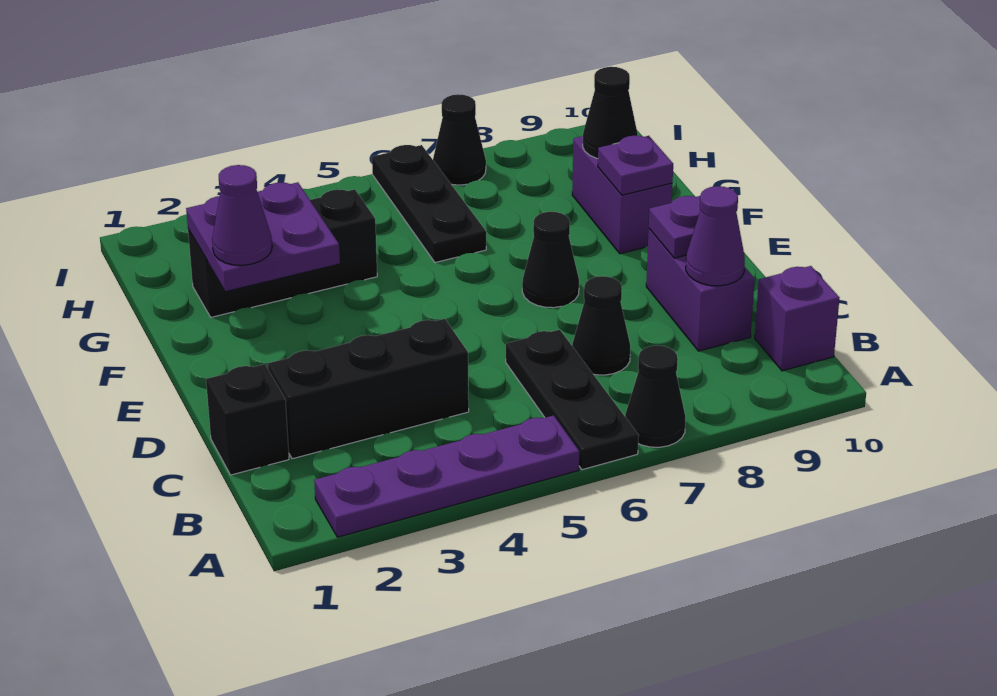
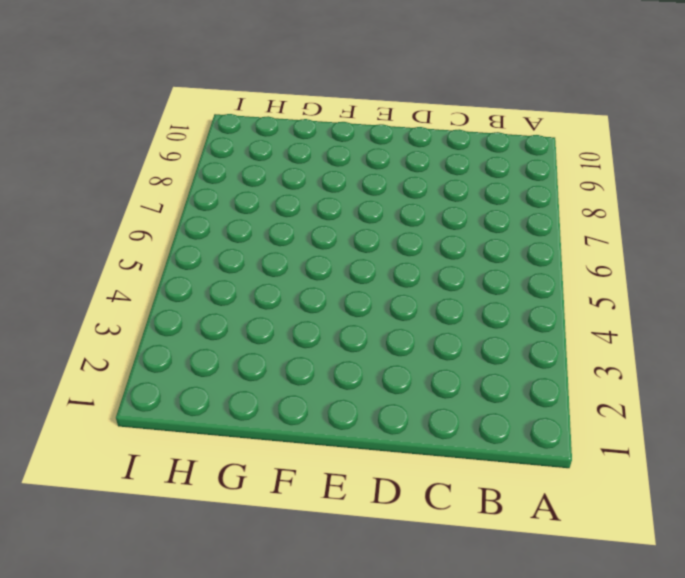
none -> purple plate A2:A5 level 1
none -> black plate A6:C6 level 1
none -> black cone A7 level 1

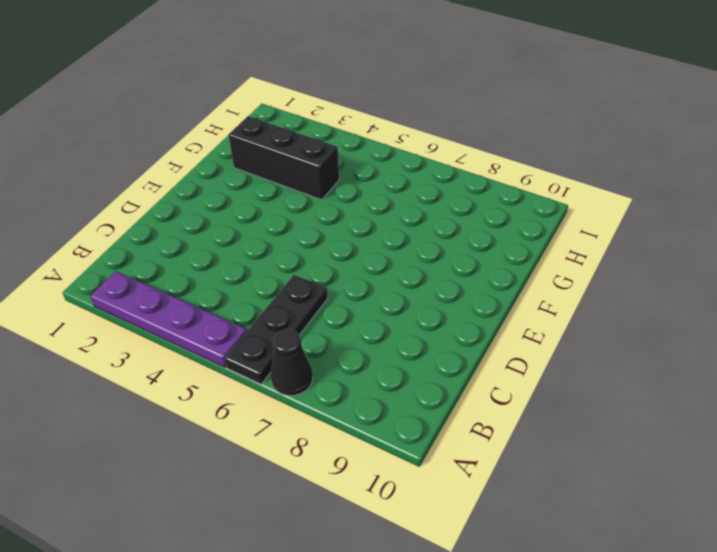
none -> purple brick B10 level 1
none -> black brick C1 level 1
none -> black brick C2:C4 level 1

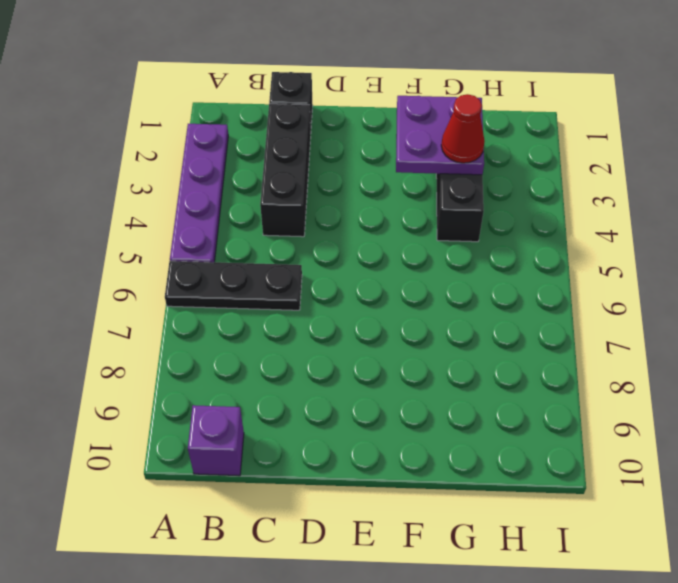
red cone G3 level 3 -> none
none -> black cone A7 level 1
none -> black cone C7 level 1
none -> purple brick C9:D9 level 1

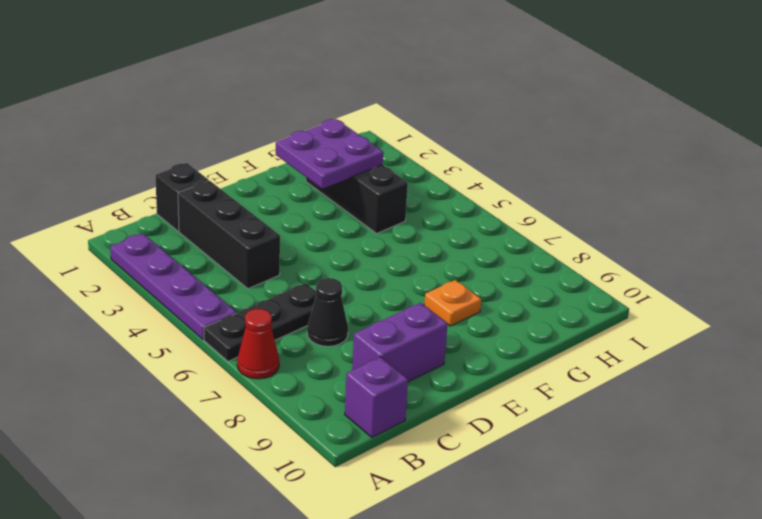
red cone A7 level 1 -> black cone A7 level 1
orange plate F8 level 1 -> none
none -> black cone E7 level 1
none -> purple brick F9:G9 level 1
none -> black plate G6:I6 level 1

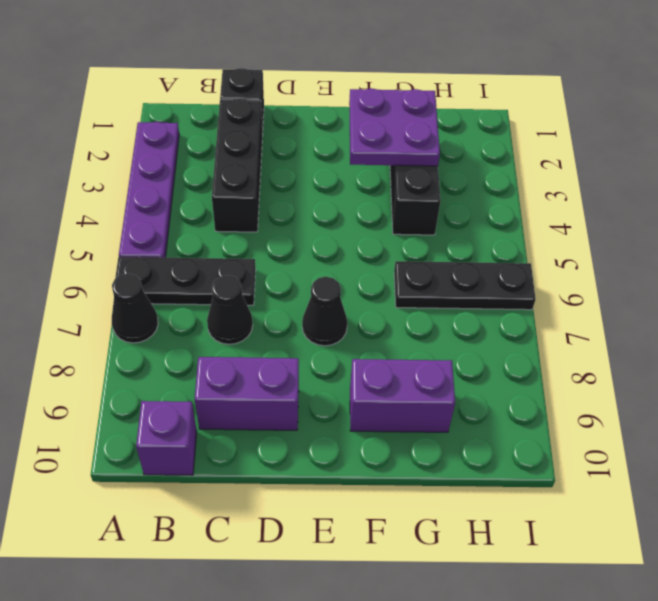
none -> black cone I7 level 1
none -> purple cone C9 level 2
none -> purple plate D9 level 2

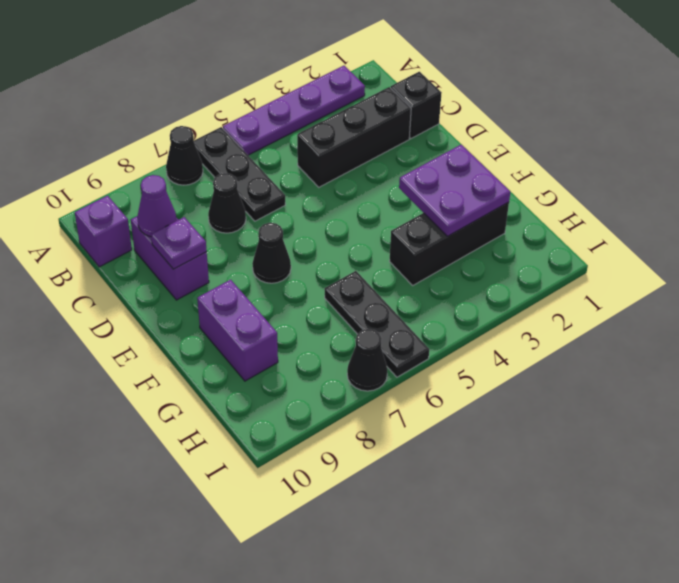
none -> purple plate F9 level 2
none -> black cone G9 level 2
none -> purple cone F2 level 3

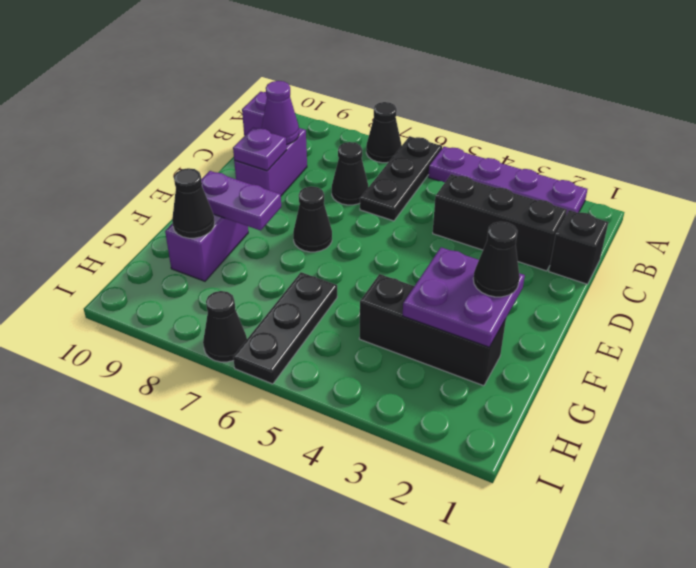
black cone F2 level 3 -> purple cone F2 level 3
purple plate F8:F9 level 2 -> purple plate F9 level 2

